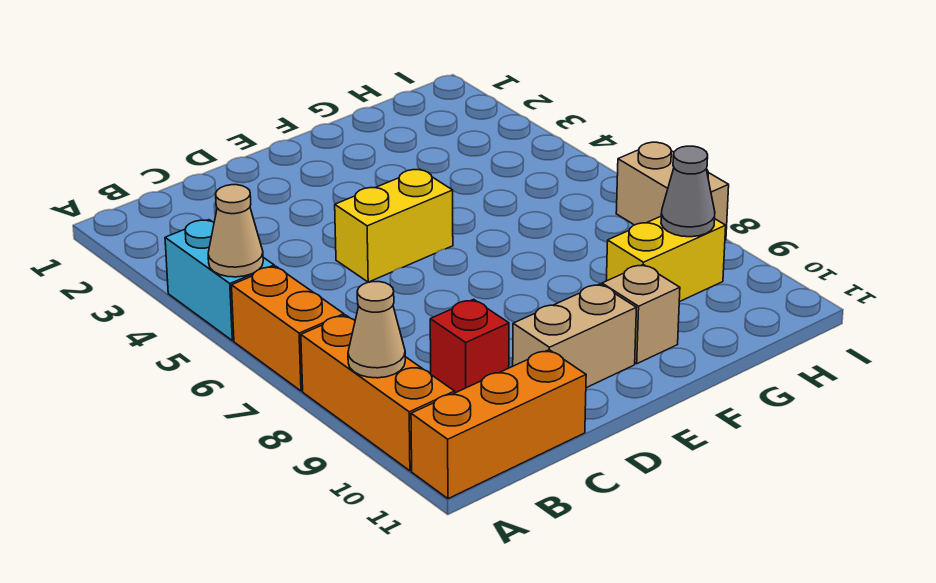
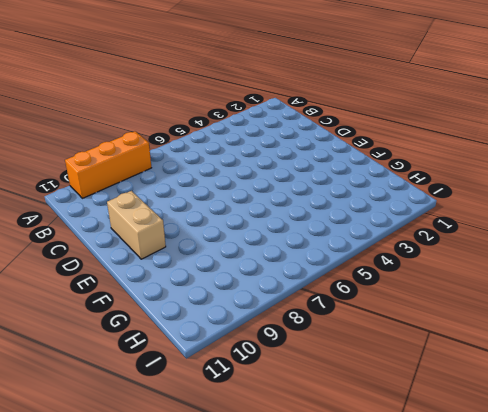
none -> cyan brick A4:A5 level 1
none -> orange brick A6:A7 level 1
none -> orange brick A11:C11 level 1

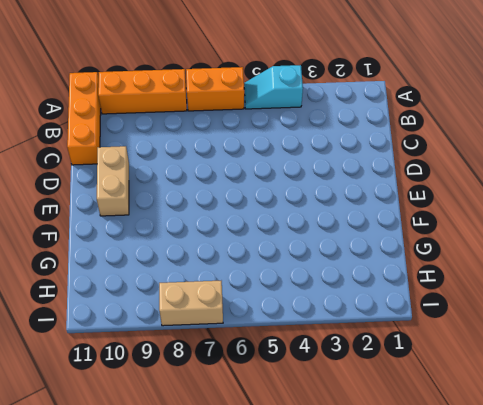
cyan slope A4:A5 level 1 top 4 -> cyan brick A4:A5 level 1
none -> red brick C9 level 1
none -> yellow brick D5:E5 level 1
none -> tan brick F10 level 1

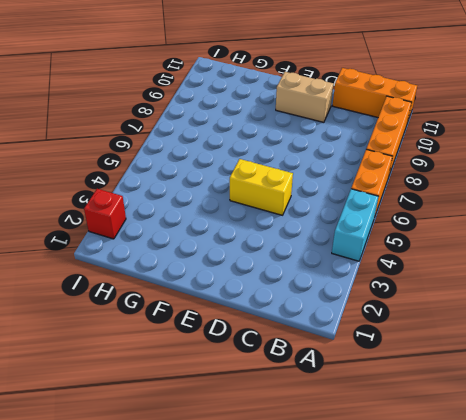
red brick I2 level 1 -> red brick C9 level 1
none -> tan brick F10 level 1
none -> yellow brick G9:H9 level 1
none -> tan brick I7:I8 level 1

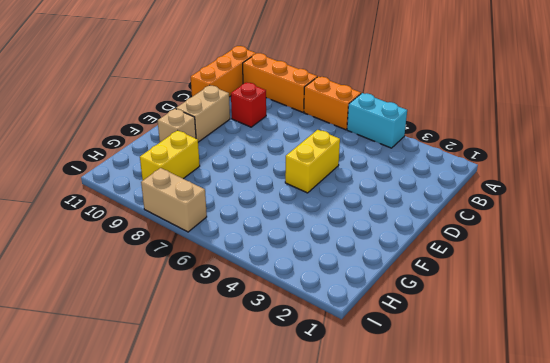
none -> tan cone A5 level 2
none -> tan cone A9 level 2
none -> grey cone H9 level 2

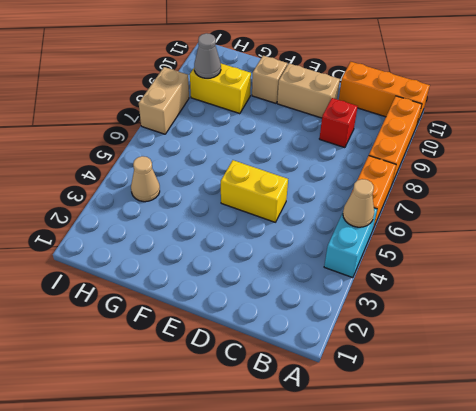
tan cone H4 level 1 -> tan cone A9 level 2

